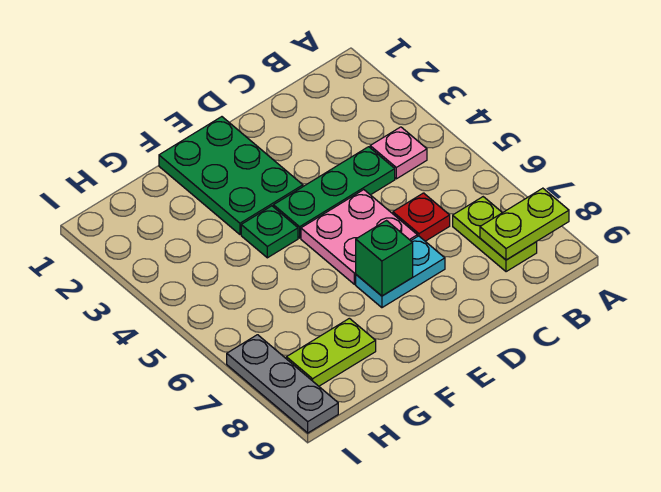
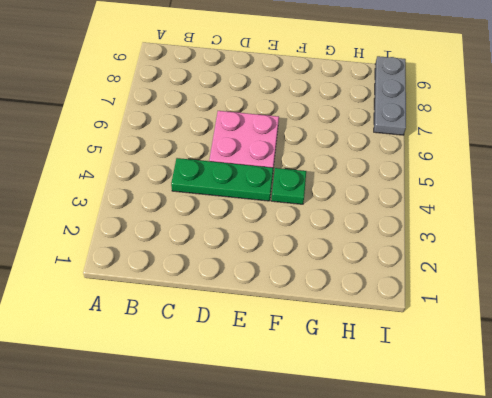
none -> pink plate B4 level 1
none -> lime plate B7:B8 level 1
none -> red plate C6 level 1

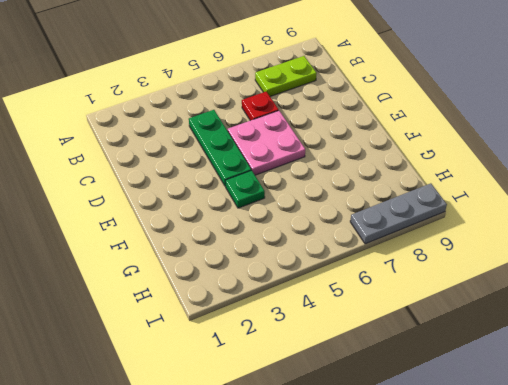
none -> pink plate B4 level 1
none -> cyan plate D7:E7 level 1
none -> green plate E1:F3 level 1

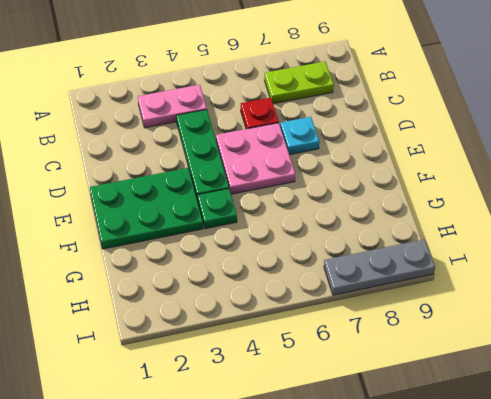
pink plate B3:B4 level 1 -> pink plate B4 level 1
cyan plate D7 level 1 -> cyan plate D7:E7 level 1
none -> lime plate G8:H8 level 1
none -> lime plate A8:B8 level 2
none -> green brick E7 level 2

